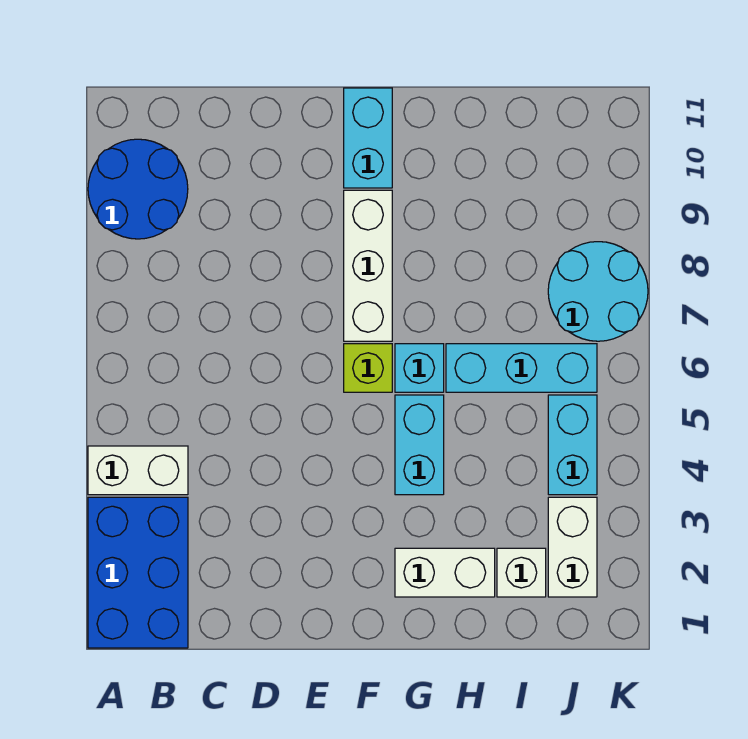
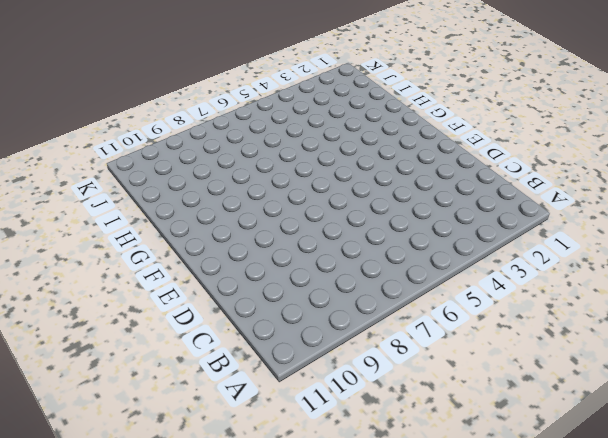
none -> blue brick A1:B3 level 1
none -> white brick A4:B4 level 1
none -> blue round brick A9:B10 level 1

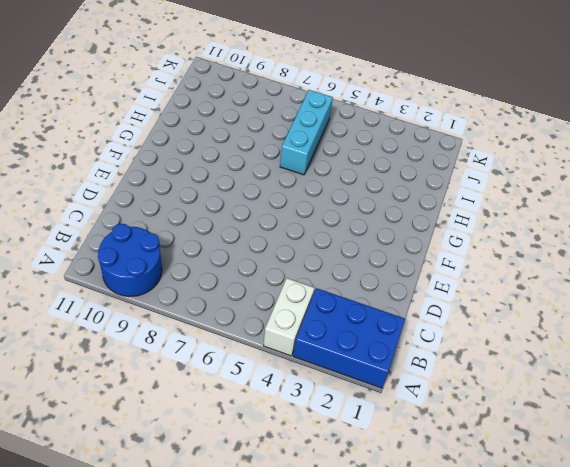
none -> lime brick F6 level 1
none -> white brick F7:F9 level 1
none -> cyan brick F10:F11 level 1

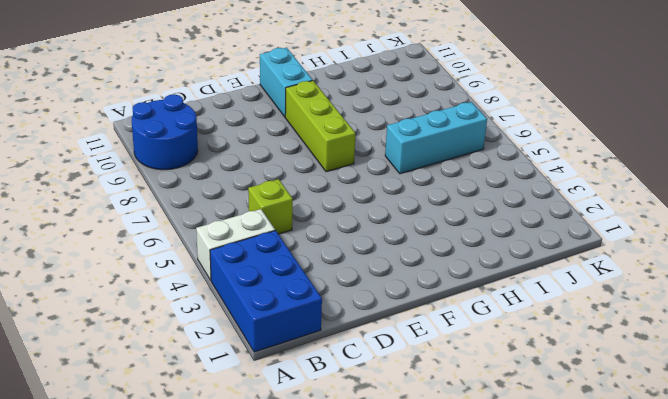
lime brick C5 level 1 -> lime brick F6 level 1
lime brick F7:F9 level 1 -> white brick F7:F9 level 1
none -> white brick G2:H2 level 1
none -> cyan brick G4:G5 level 1
none -> cyan brick G6 level 1

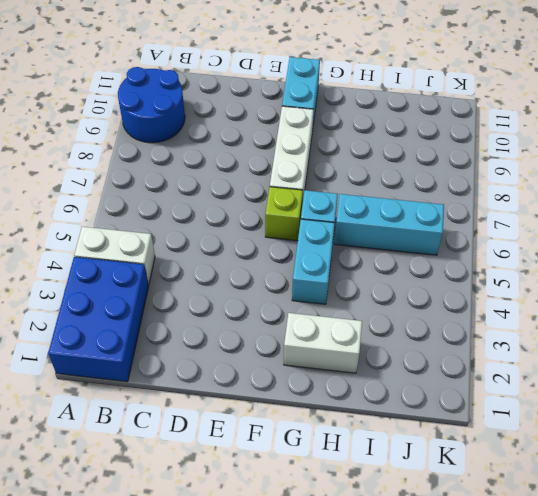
none -> white brick I2 level 1
none -> white brick J2:J3 level 1
none -> cyan brick J4:J5 level 1

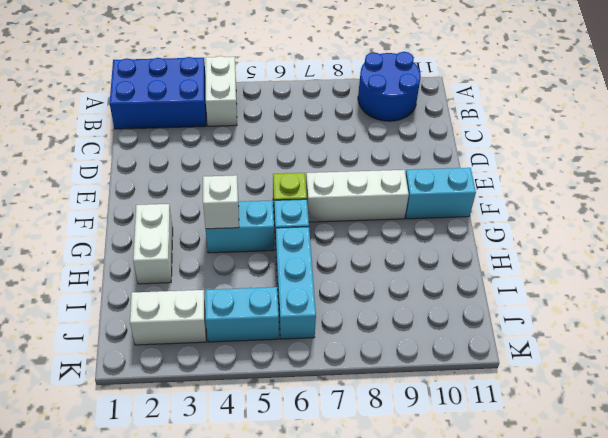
white brick G4 level 2 -> white brick I2 level 1
none -> cyan round brick J7:K8 level 1

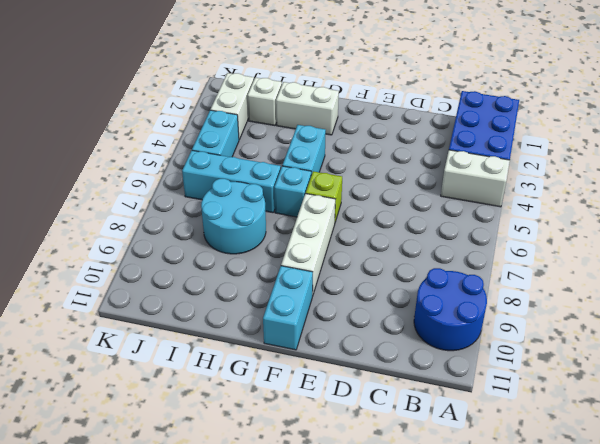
cyan round brick H7:I8 level 1 -> cyan round brick J7:K8 level 1

